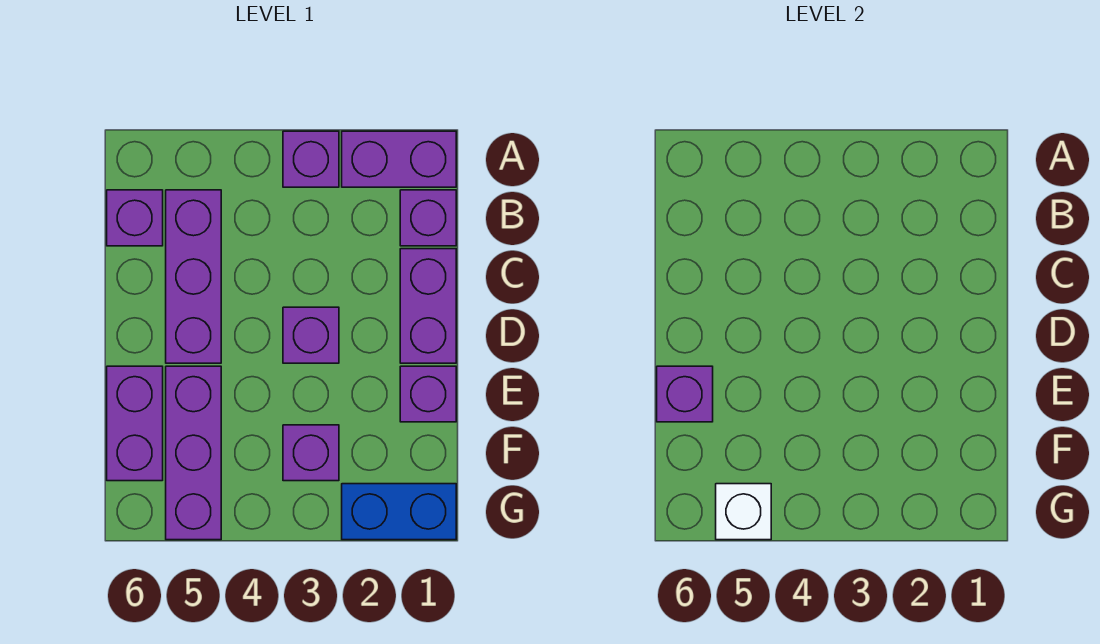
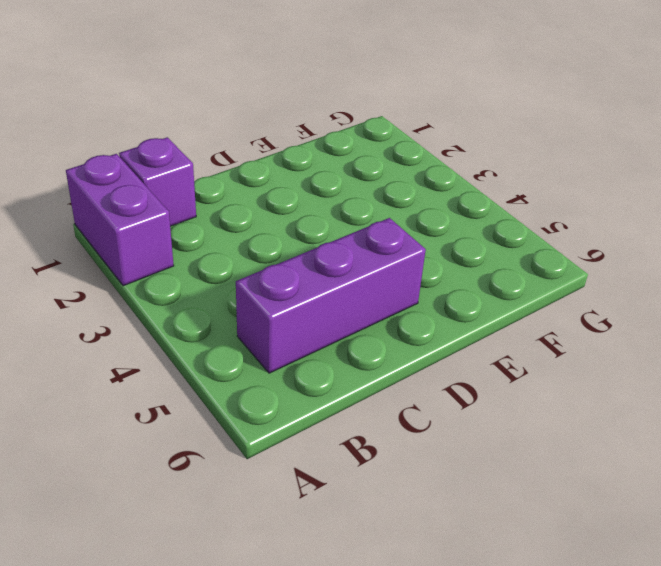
none -> purple brick A3 level 1
none -> purple brick B6 level 1
none -> purple brick C1:D1 level 1

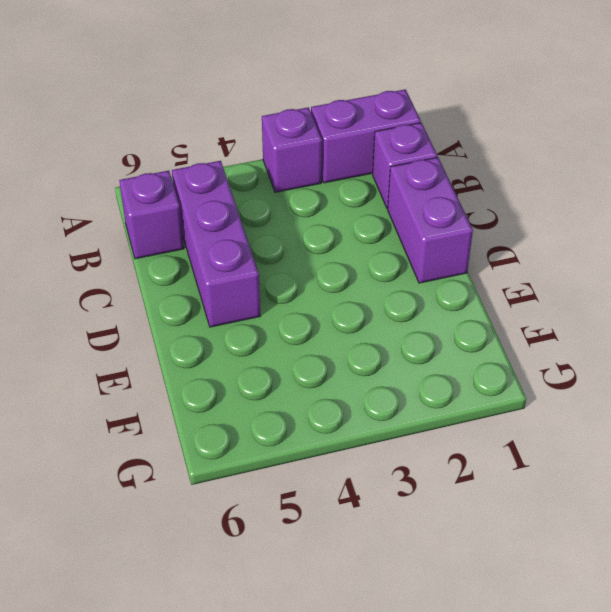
none -> purple brick D3 level 1
none -> purple brick E1 level 1
none -> purple brick E5:G5 level 1

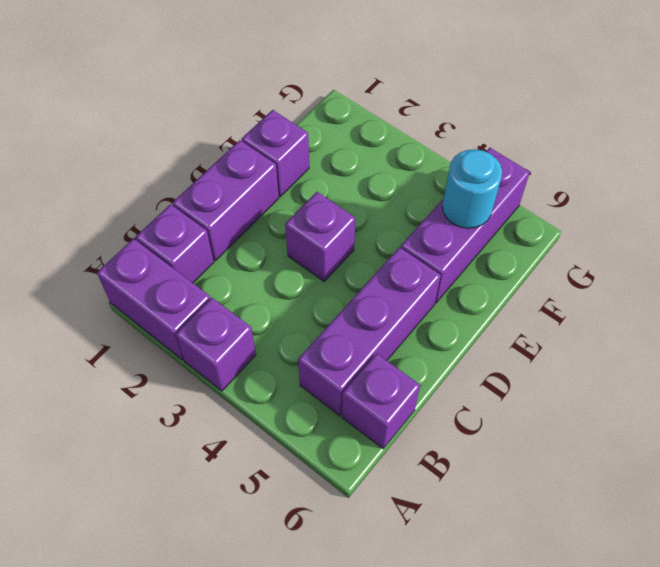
cyan round brick F5 level 2 -> none
none -> purple brick E6:F6 level 1
none -> purple brick F3 level 1
none -> blue brick G1:G2 level 1

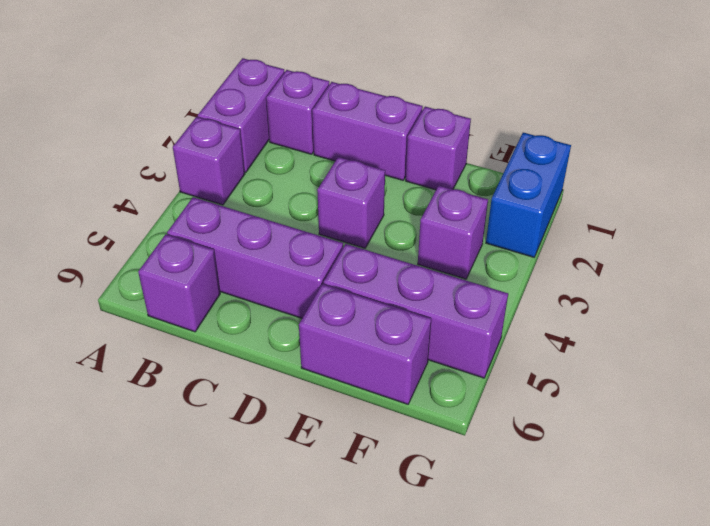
none -> purple brick E6 level 2
none -> white brick G5 level 2

